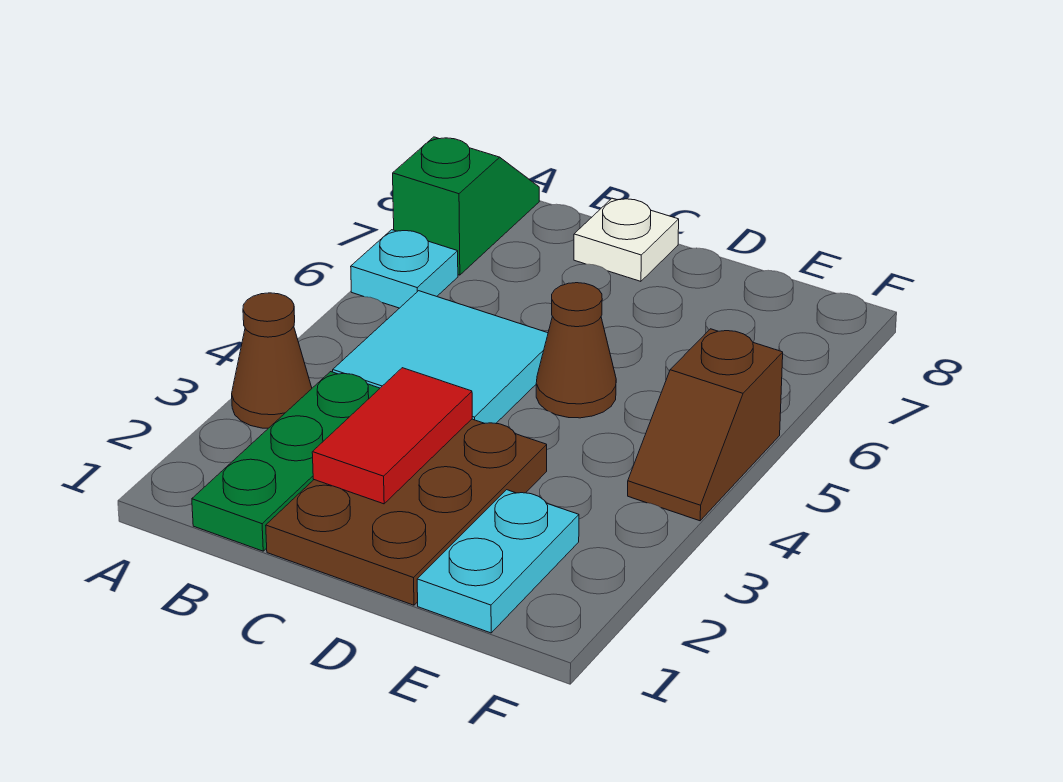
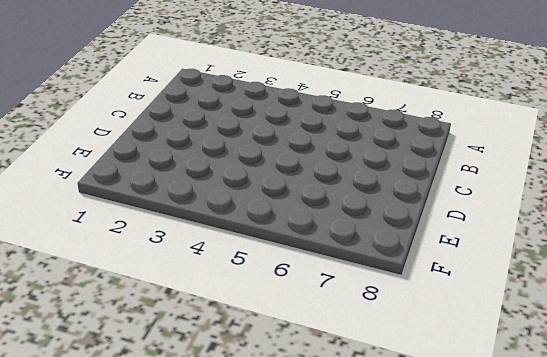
none -> brown cone A3 level 1
none -> cyan plate A6 level 1

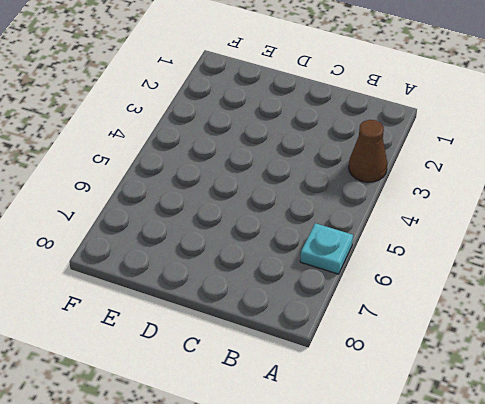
none -> green slope A7:A8 level 1 top 7
none -> green plate B1:B3 level 1

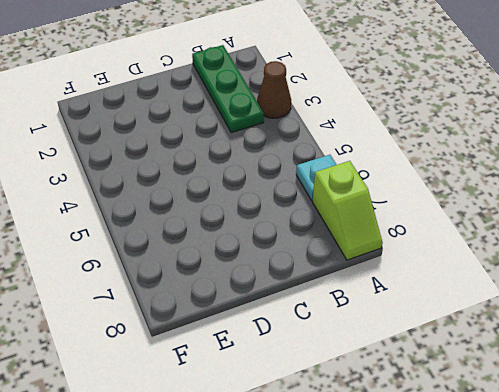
lime slope A7:A8 level 1 top 7 -> green slope A7:A8 level 1 top 7
none -> cyan tile B4:C5 level 1
none -> brown plate C1:D3 level 1

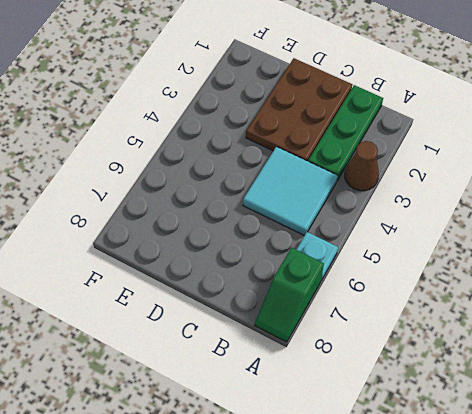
none -> white plate C8 level 1
none -> brown cone D5 level 1

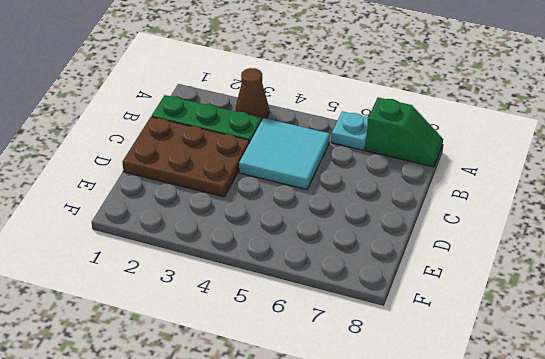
none -> white plate C8 level 1
none -> brown cone D5 level 1

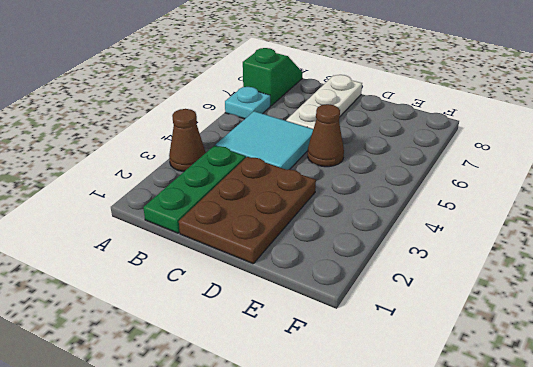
white plate C6:C8 level 1 -> white plate C8 level 1
none -> cyan plate E1:E2 level 1
none -> brown slope F4:F5 level 1 top 5

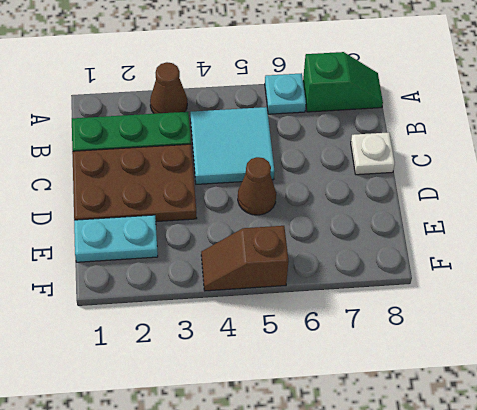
none -> red tile C2:C3 level 2

